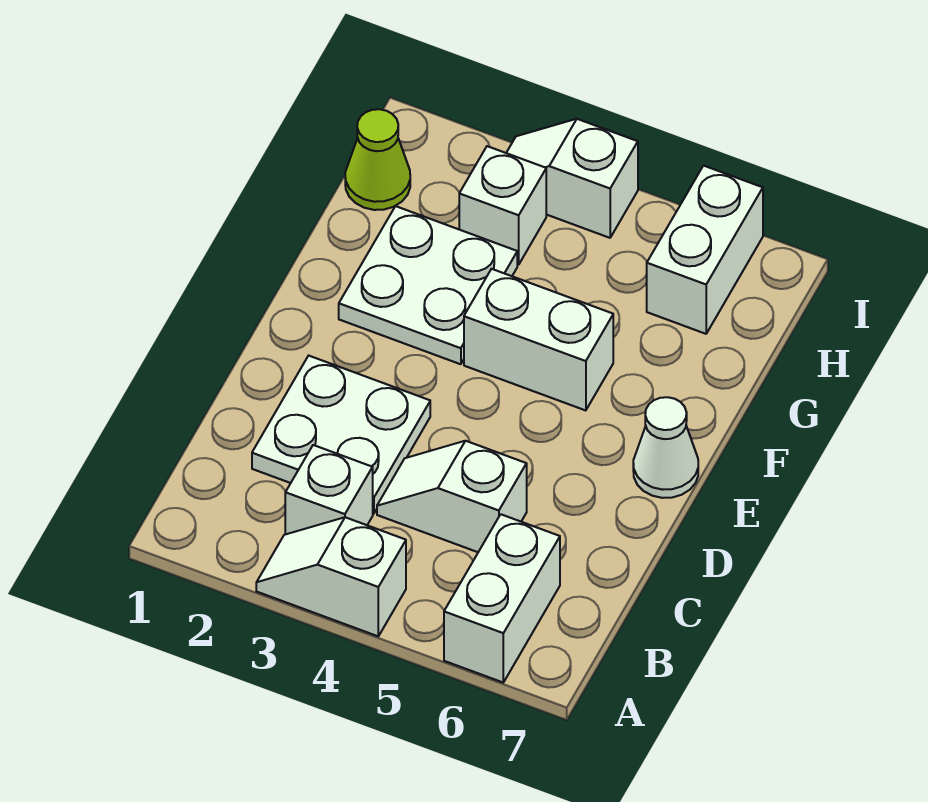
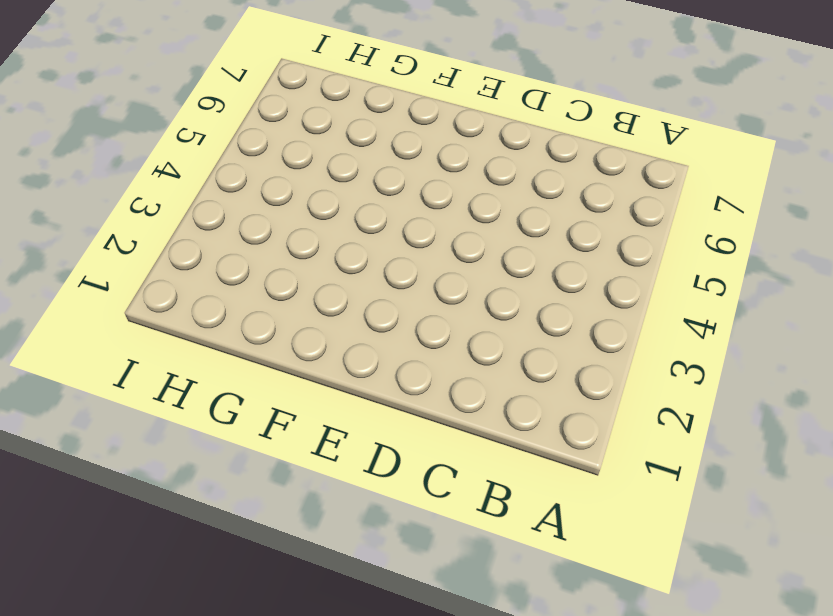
none -> white slope A3:A4 level 1 top 4
none -> white brick A6:B6 level 1
none -> white brick B3 level 1

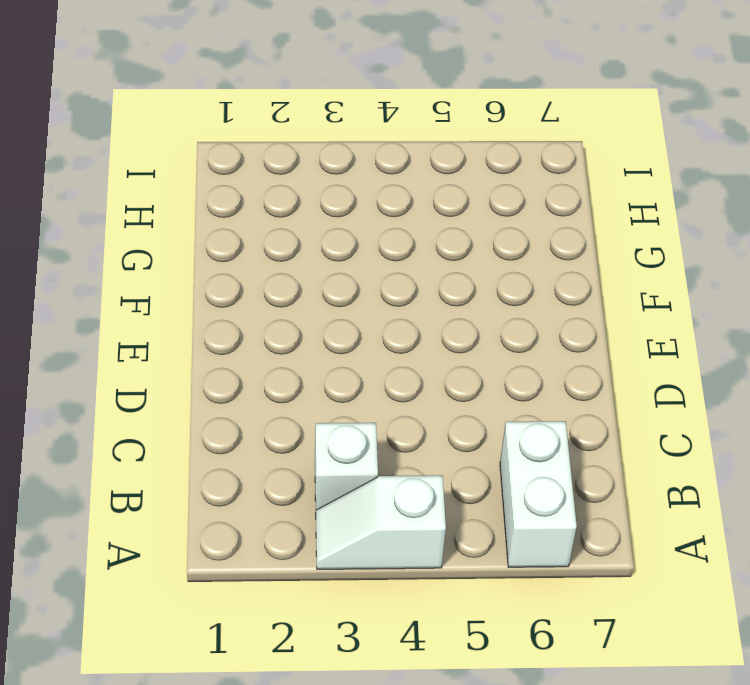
none -> white plate C2:D3 level 1
none -> white slope C4:C5 level 1 top 5
none -> white cone E7 level 1

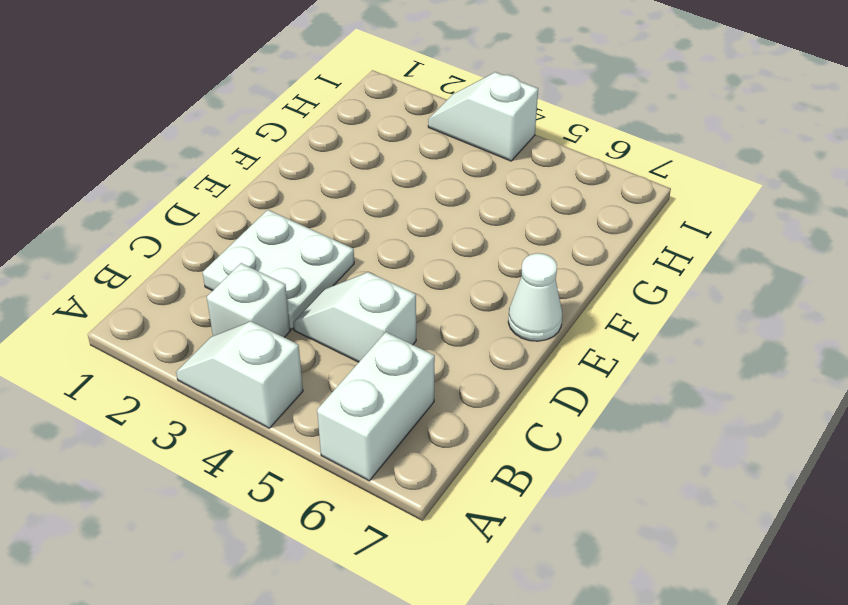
none -> white plate F2:G3 level 1
none -> white brick F4:F5 level 1
none -> lime cone H1 level 1

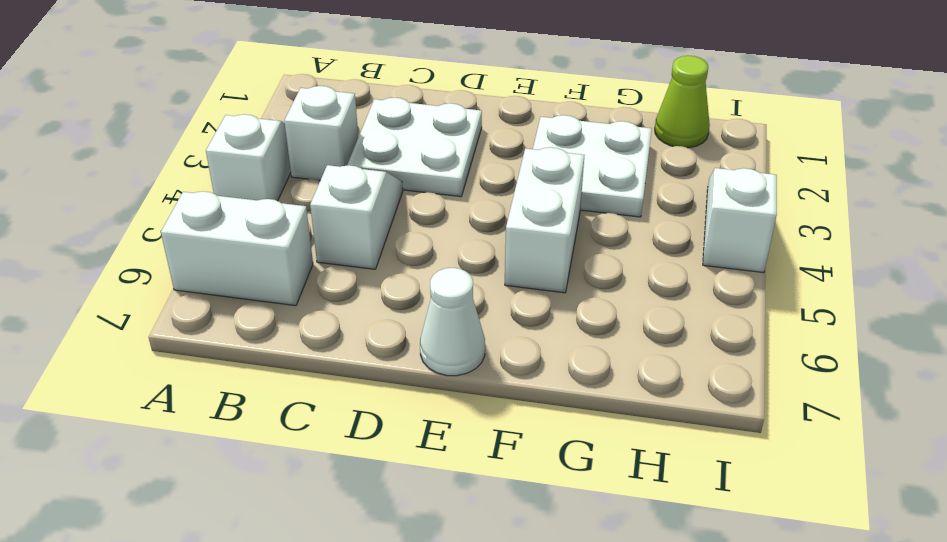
none -> white brick H3 level 1
none -> white brick H6:I6 level 1

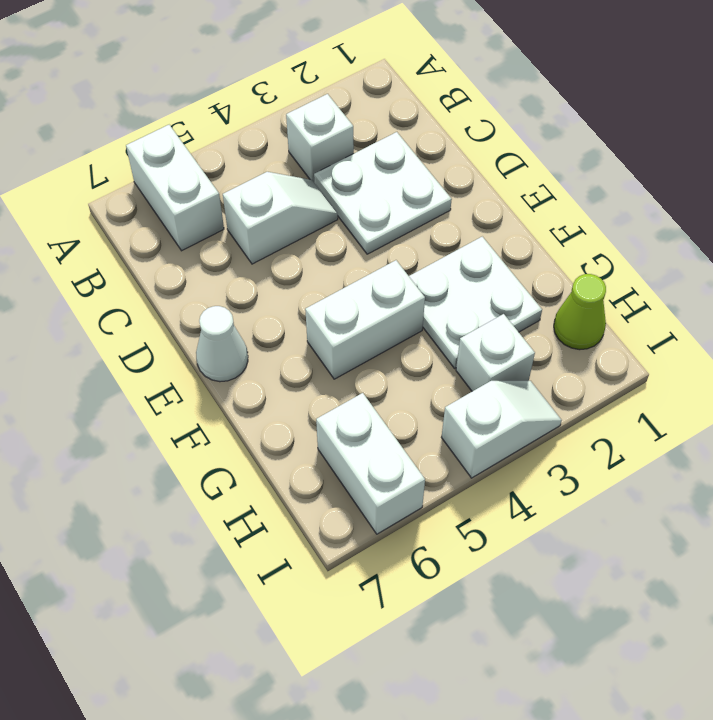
none -> white slope A3:A4 level 1 top 4

